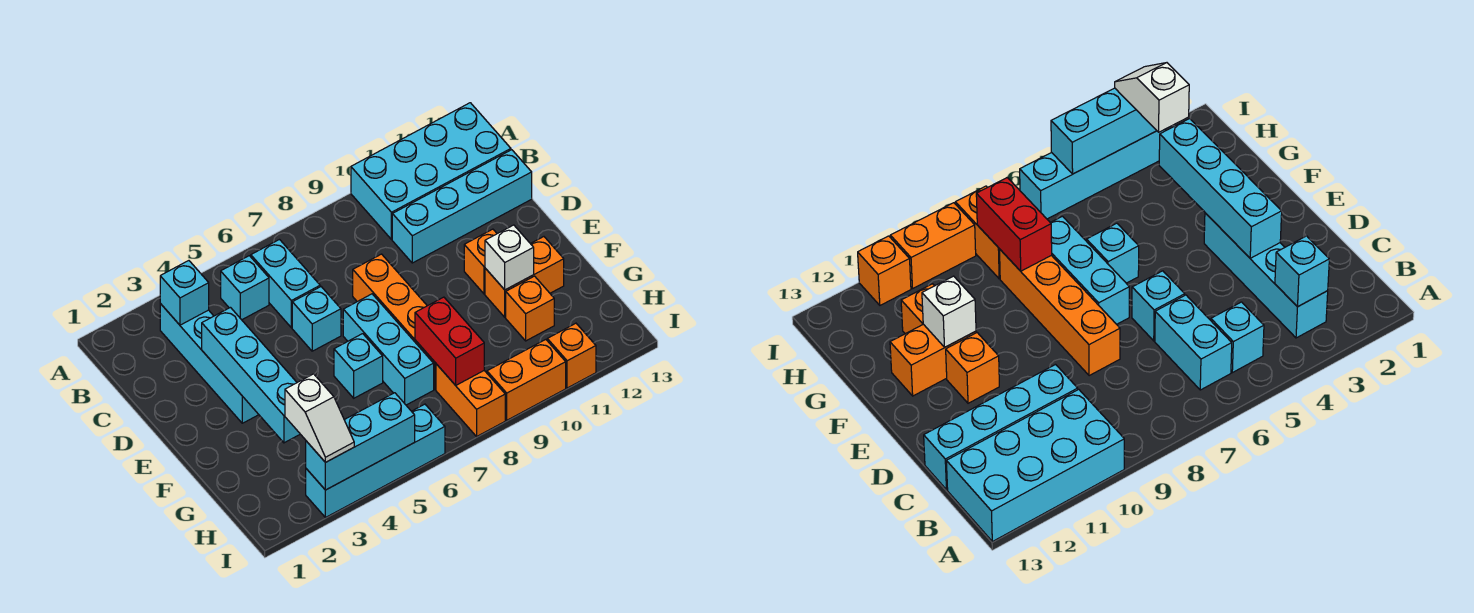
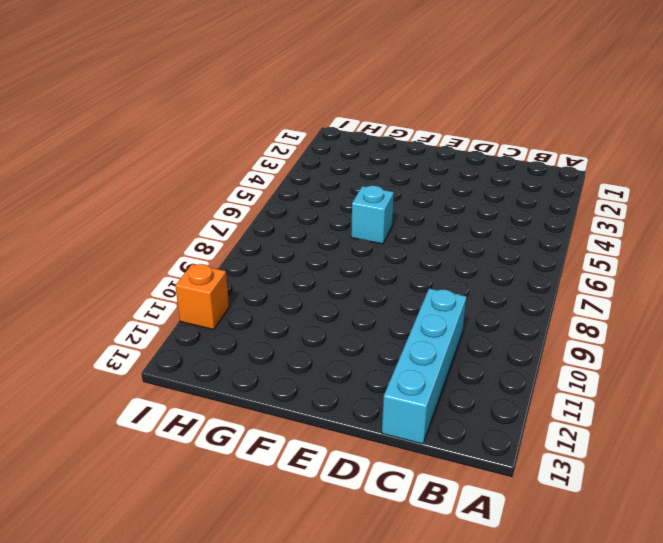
none -> cyan brick A10:B13 level 1
none -> cyan brick B3:E3 level 1
none -> cyan brick B5 level 1

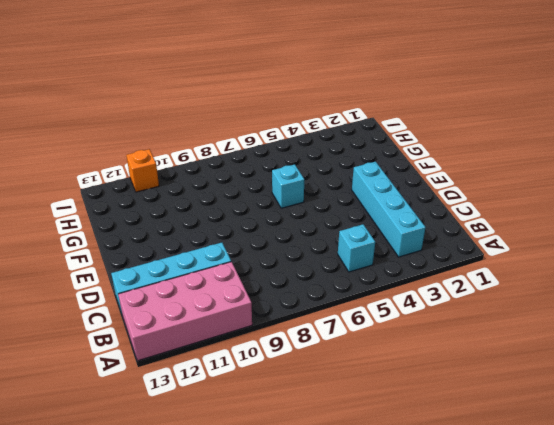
pink brick A10:B13 level 1 -> cyan brick A10:B13 level 1
none -> cyan brick B6:C6 level 1
none -> cyan brick D6 level 1
none -> orange brick D8:G8 level 1

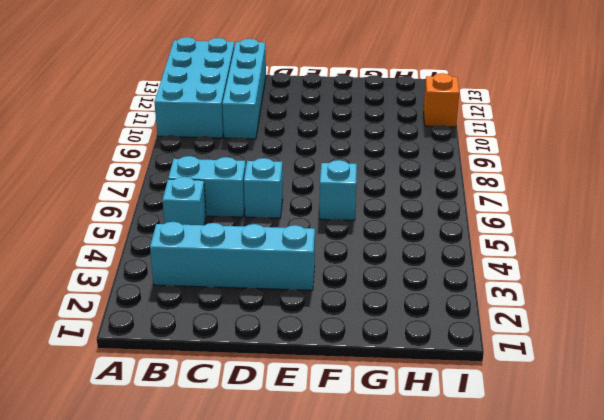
none -> orange brick D8:G8 level 1
none -> cyan brick E7:G7 level 1
none -> orange brick E11 level 1

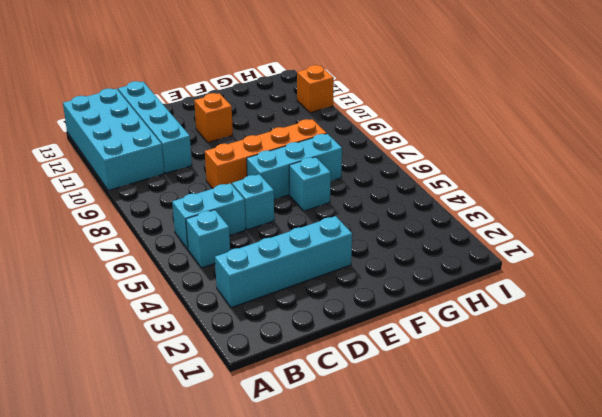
none -> orange brick F11:F12 level 1
none -> orange brick G11 level 1
none -> orange brick H8:I8 level 1

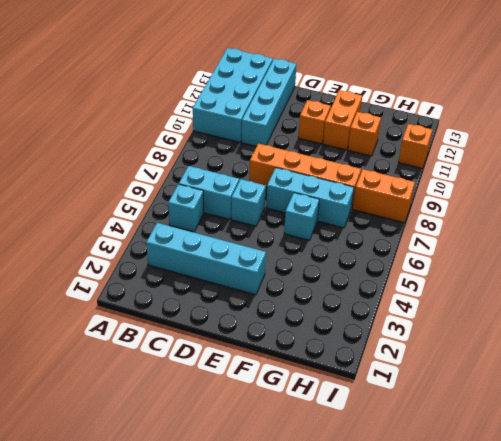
none -> cyan brick I3:I6 level 1
none -> orange brick I9:I10 level 1
none -> cyan brick B3 level 2

